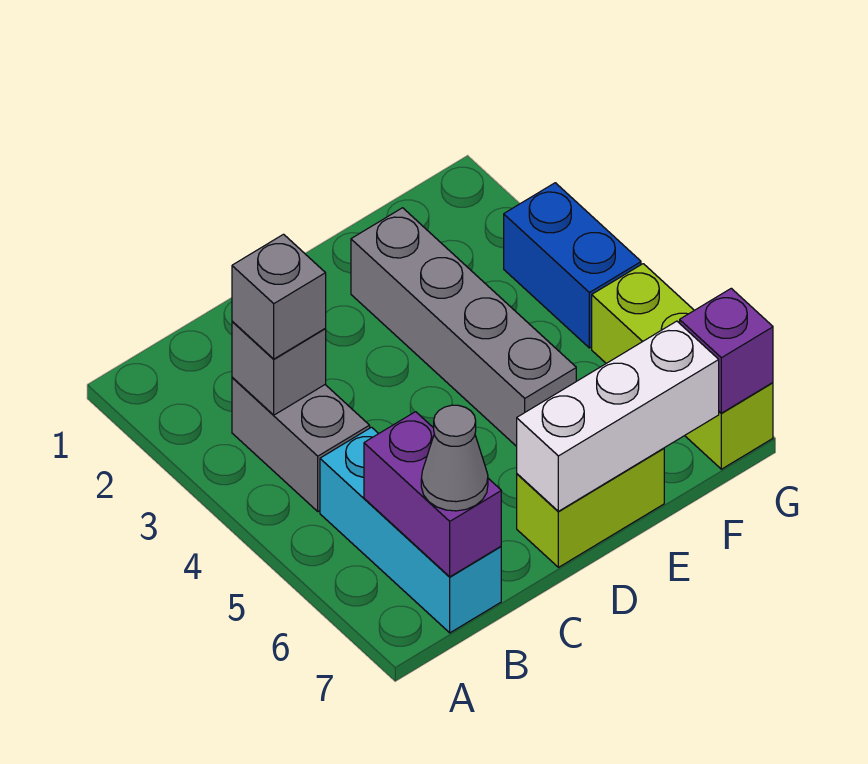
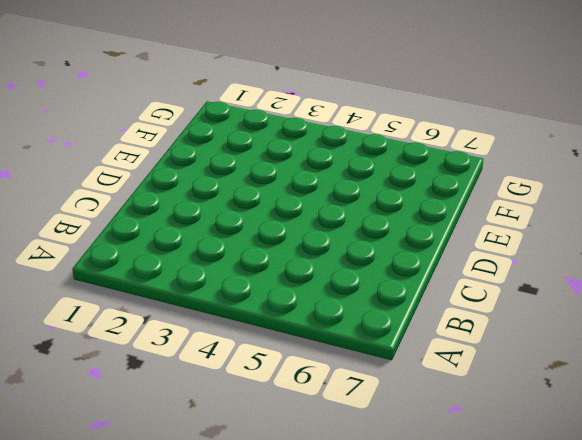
none -> grey brick B3:B4 level 1
none -> cyan brick B5:B7 level 1
none -> lime brick D7:E7 level 1

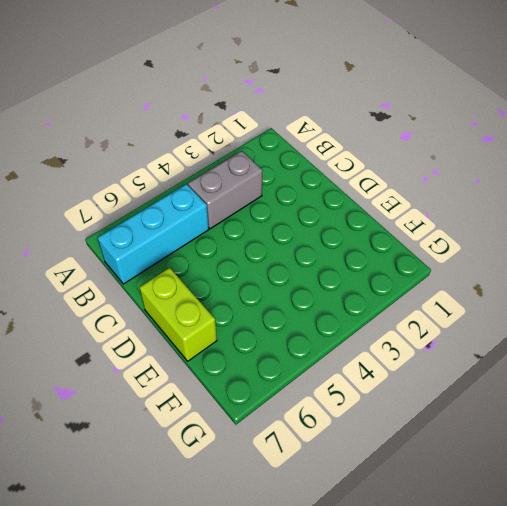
none -> grey brick E2:E5 level 1
none -> blue brick G3:G4 level 1
none -> lime brick G5:G7 level 1

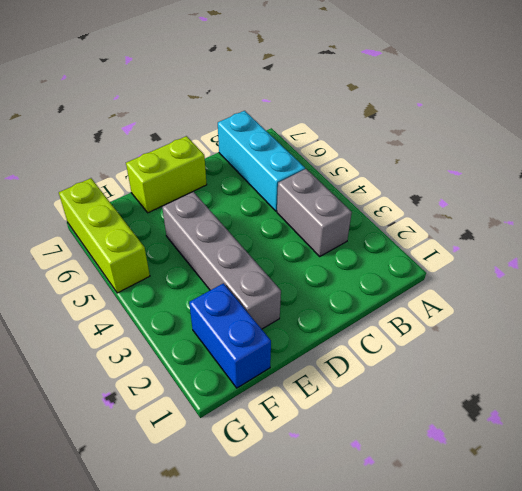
blue brick F1:F2 level 1 -> blue brick G3:G4 level 1
none -> grey brick B3 level 2
none -> purple brick B6:B7 level 2
none -> white brick D7:F7 level 2

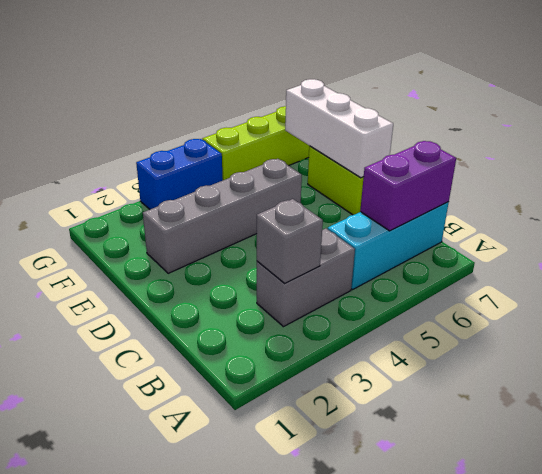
none -> purple brick G7 level 2
none -> grey brick B3 level 3
none -> grey cone B7 level 3

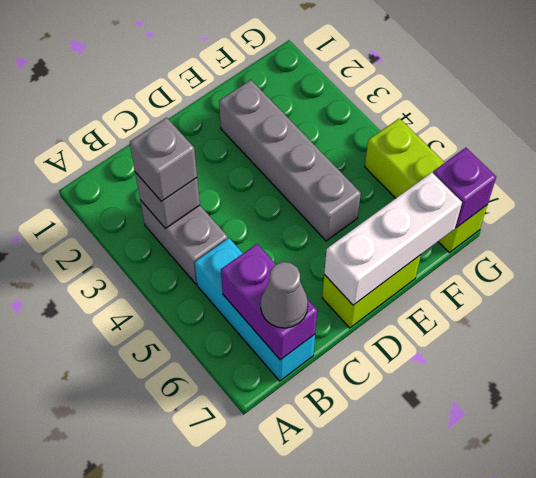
none -> blue brick G3:G4 level 1

